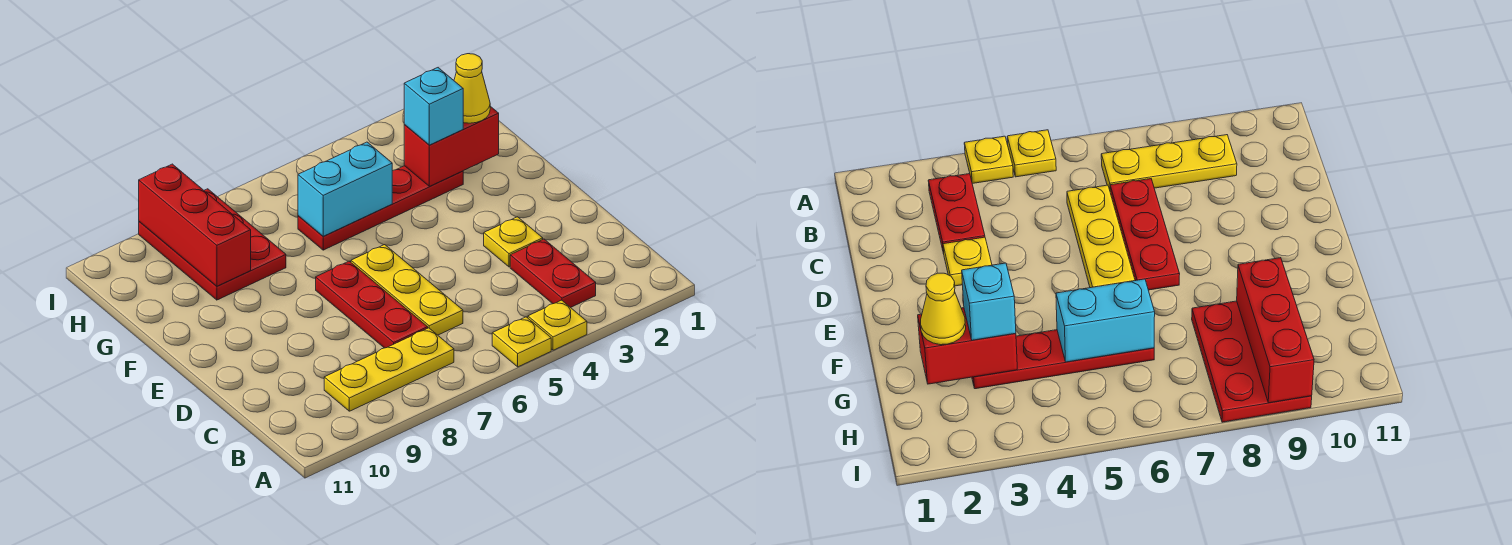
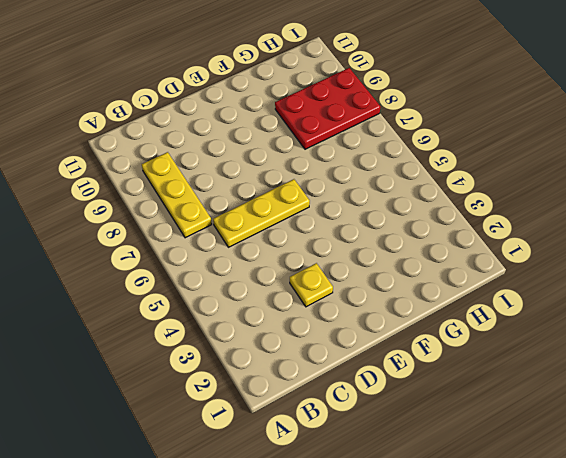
none -> yellow plate A4 level 1
none -> yellow plate A5 level 1
none -> red plate B3:C3 level 1

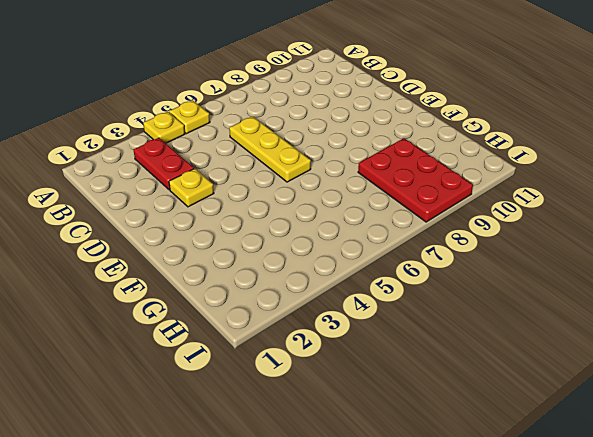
none -> yellow plate B7:B9 level 1
none -> red plate C7:E7 level 1
none -> red plate G3:G6 level 1

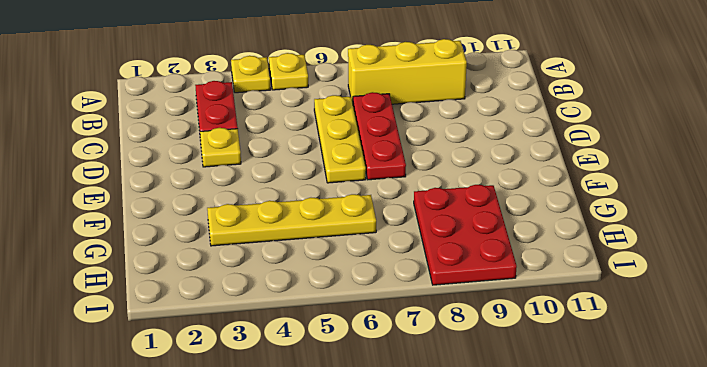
yellow brick B7:B9 level 1 -> yellow plate B7:B9 level 1
yellow plate G3:G6 level 1 -> red plate G3:G6 level 1
none -> red brick G2:G3 level 2
none -> cyan brick G5:G6 level 2
none -> red brick G9:I9 level 2

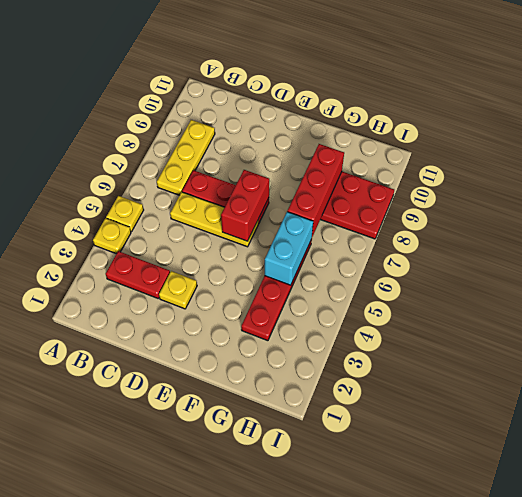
red brick E6:E7 level 2 -> red brick G2:G3 level 2
red brick G7:G9 level 2 -> red brick G9:I9 level 2
none -> yellow cone G2 level 3
none -> cyan brick G3 level 3

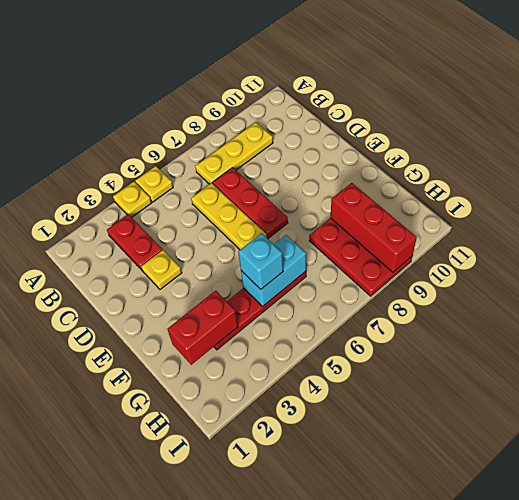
cyan brick G5 level 3 -> cyan brick G3 level 3
none -> yellow cone G2 level 3

